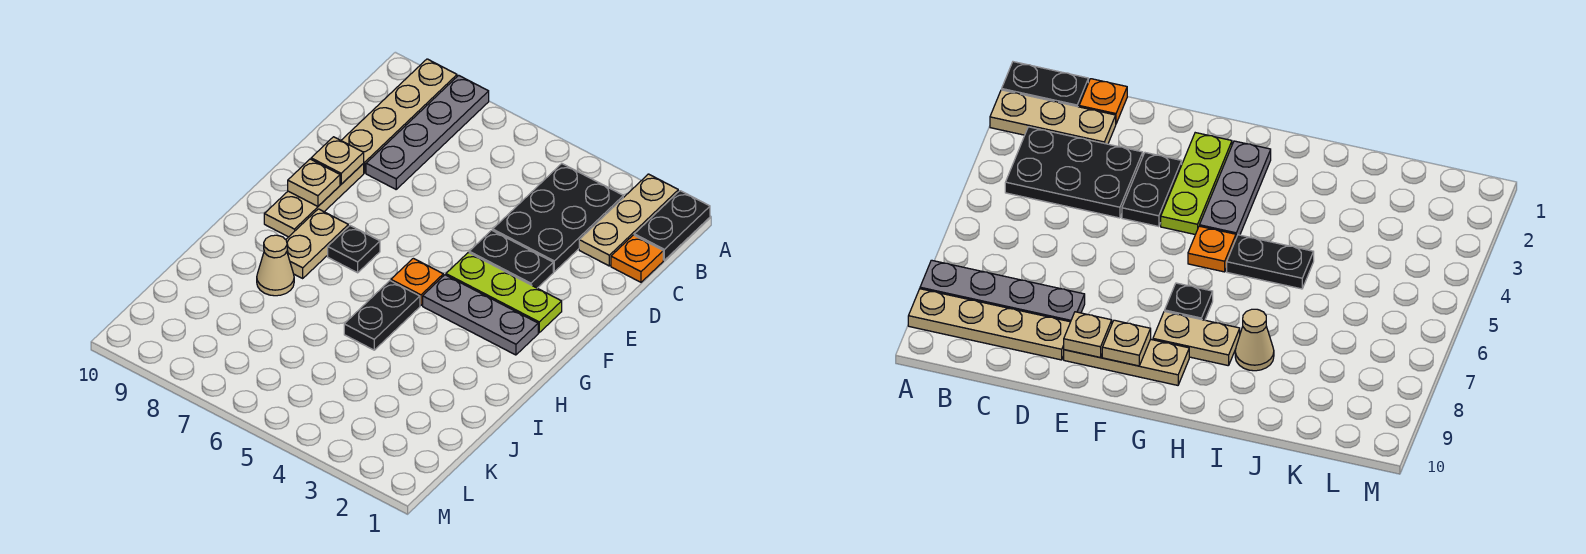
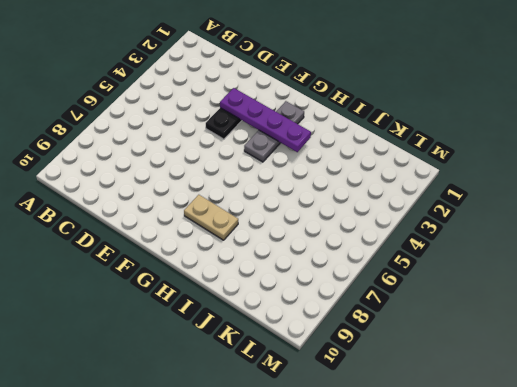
purple plate E3:H3 level 2 -> none
none -> black plate A1:B1 level 1
none -> tan plate A2:C2 level 1
none -> grey plate A8:D8 level 1

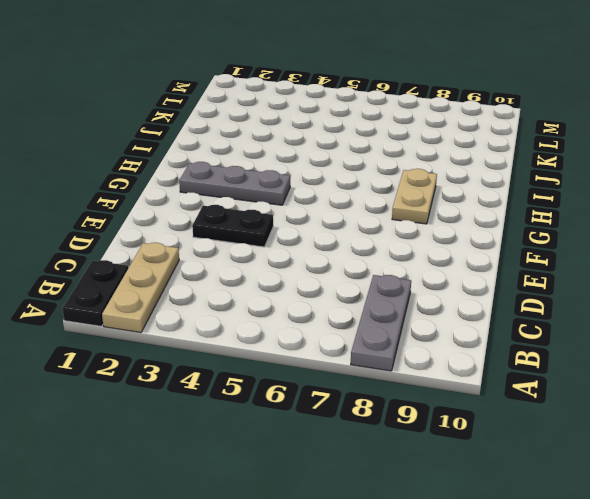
grey plate A8:C8 level 1 -> grey plate A8:D8 level 1
none -> tan plate A9:D9 level 1
none -> black plate B3:D4 level 1
none -> orange plate C1 level 1

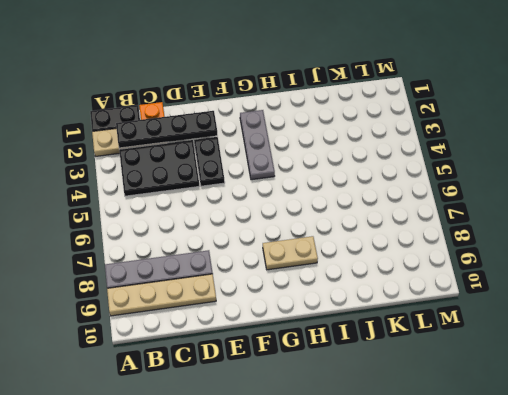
black plate B2:E2 level 2 -> none
none -> tan plate E9:G9 level 1
none -> lime plate F2:F4 level 1
none -> orange plate G5 level 1

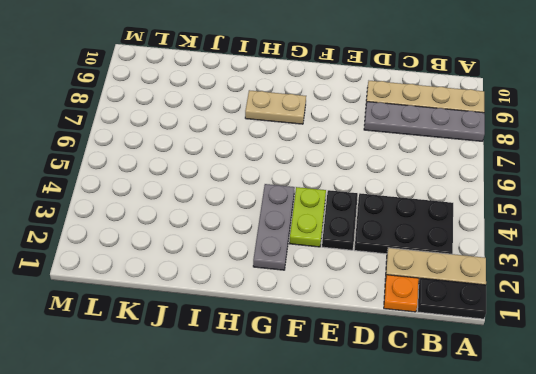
lime plate F3:F4 level 1 -> lime plate F2:F4 level 1
none -> tan plate E9:G9 level 1
none -> orange plate G5 level 1
none -> black plate G7 level 1

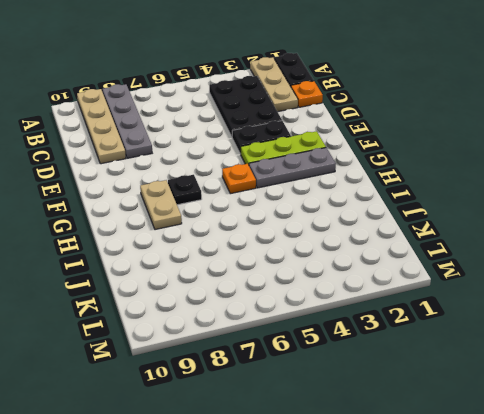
none -> tan plate E9:G9 level 1
none -> black plate H5:I5 level 1
none -> tan cone I8 level 1

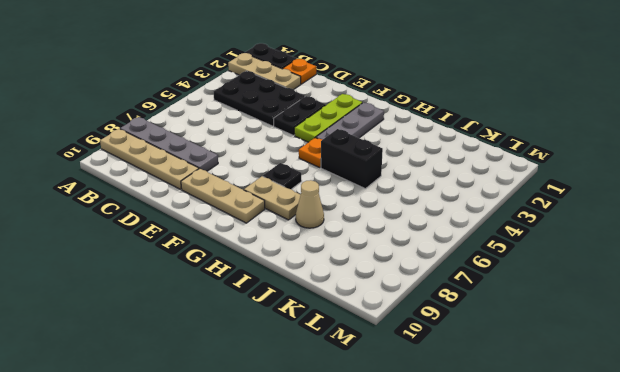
black brick H5:I5 level 1 -> black plate H5:I5 level 1
none -> tan plate E9 level 2
none -> tan plate F9 level 2

